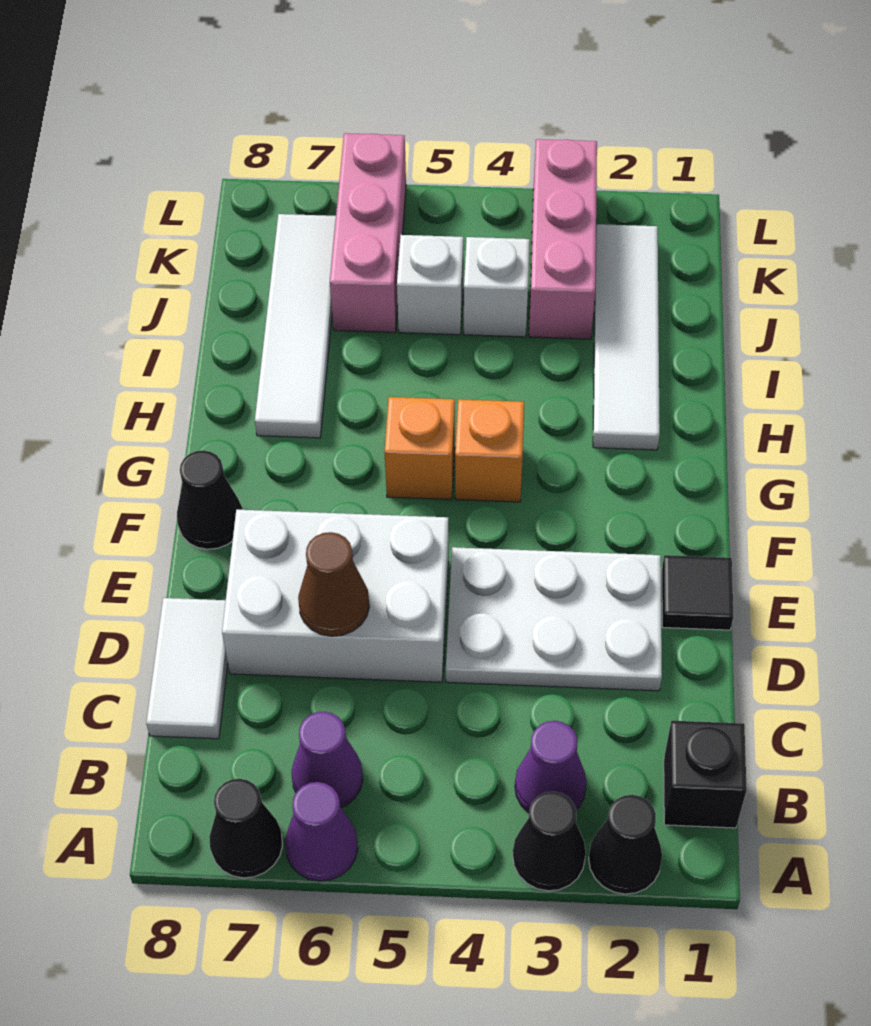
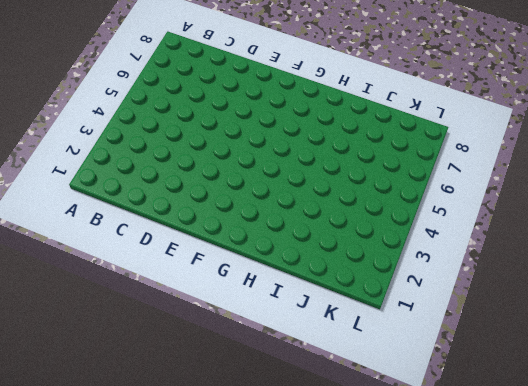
none -> black cone A2 level 1
none -> black cone A3 level 1
none -> purple cone A6 level 1

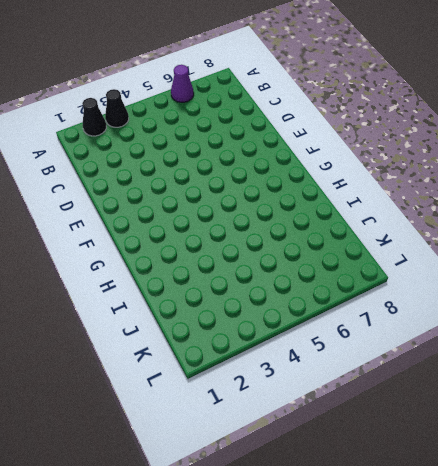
none -> black cone A7 level 1
none -> black brick B1 level 1
none -> purple cone B3 level 1

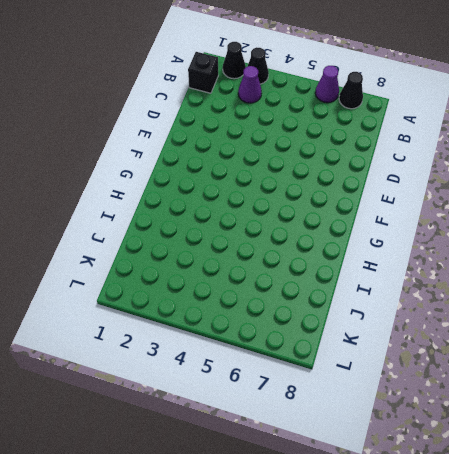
none -> purple cone B6 level 1
none -> white tile C8:D8 level 1
none -> white plate D2:E4 level 1

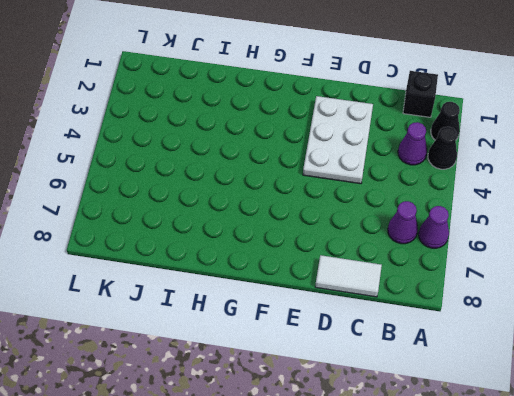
none -> black cone A7 level 1
none -> white brick D5:E7 level 1
none -> black tile E1 level 1

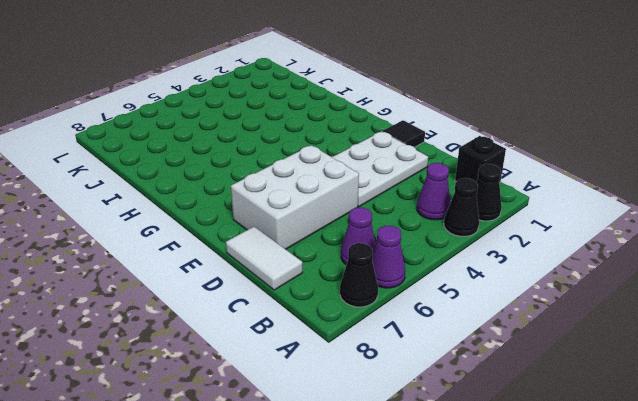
none -> black cone F8 level 1
none -> orange brick G4 level 1
none -> orange brick G5 level 1

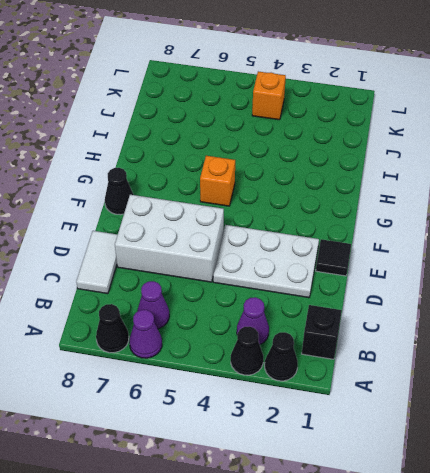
orange brick K4 level 1 -> orange brick G4 level 1
none -> white tile H2:K2 level 1
none -> white tile H7:K7 level 1
none -> pink brick J3:L3 level 1

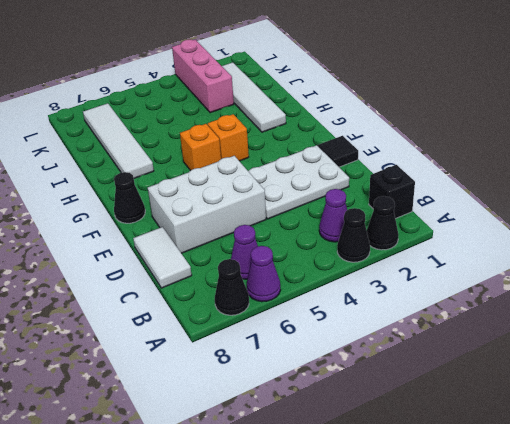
none -> white brick J4 level 1
none -> white brick J5 level 1
none -> pink brick J6:L6 level 1

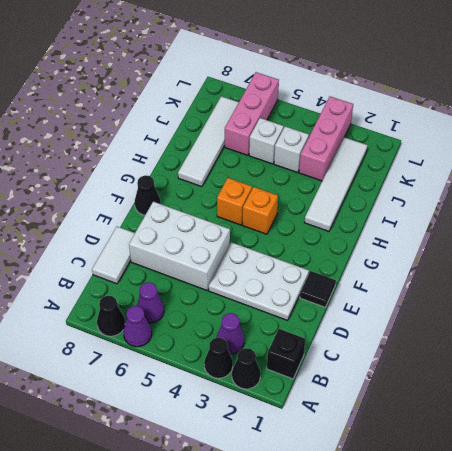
none -> brown cone D6 level 2

